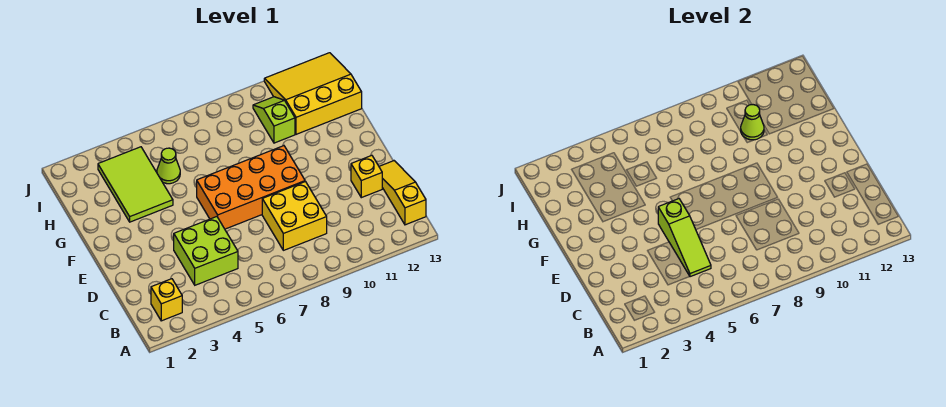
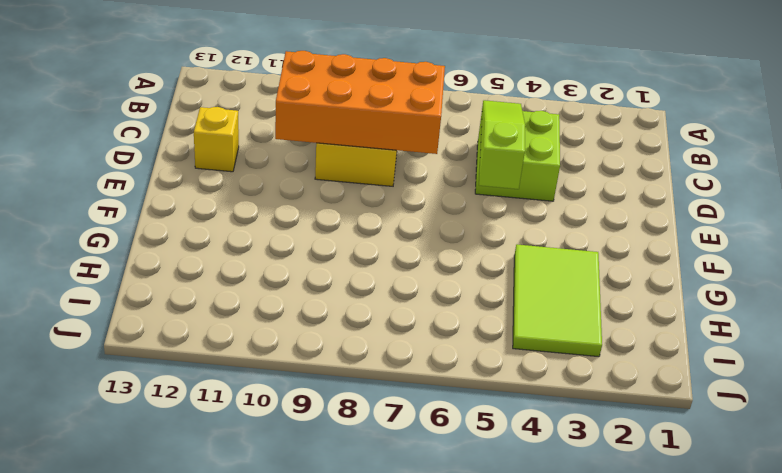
orange brick C7:D10 level 2 -> orange brick E6:F9 level 1
none -> yellow brick B2 level 1
none -> yellow slope B13:D13 level 1 top B
none -> lime cone H5 level 1

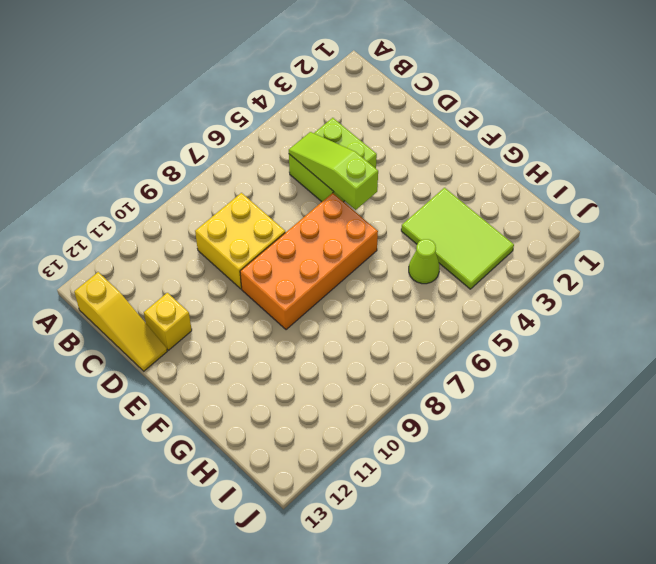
none -> yellow brick B2 level 1
none -> lime slope H10:I10 level 1 top H
none -> yellow slope H11:J13 level 1 top H

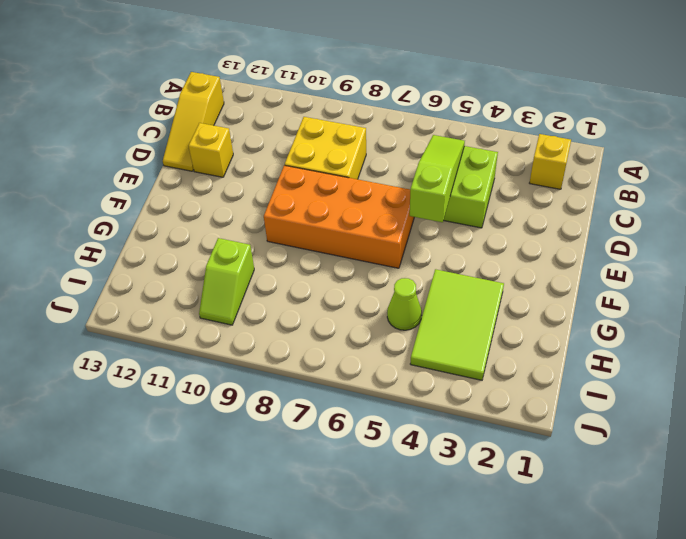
none -> yellow slope H11:J13 level 1 top H
none -> lime cone H10 level 2

